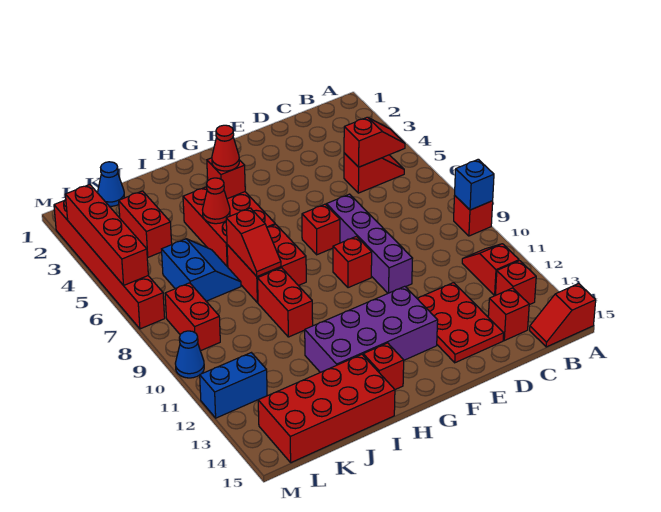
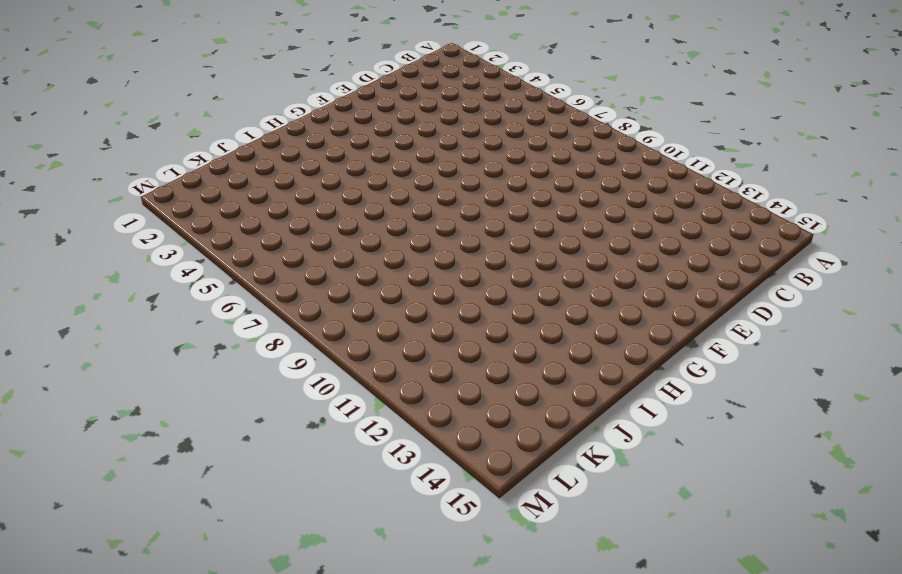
none -> red brick A9 level 1
none -> red slope A15:B15 level 1 top A
none -> red slope B5:C5 level 1 top C
none -> red slope B11:B12 level 1 top 12

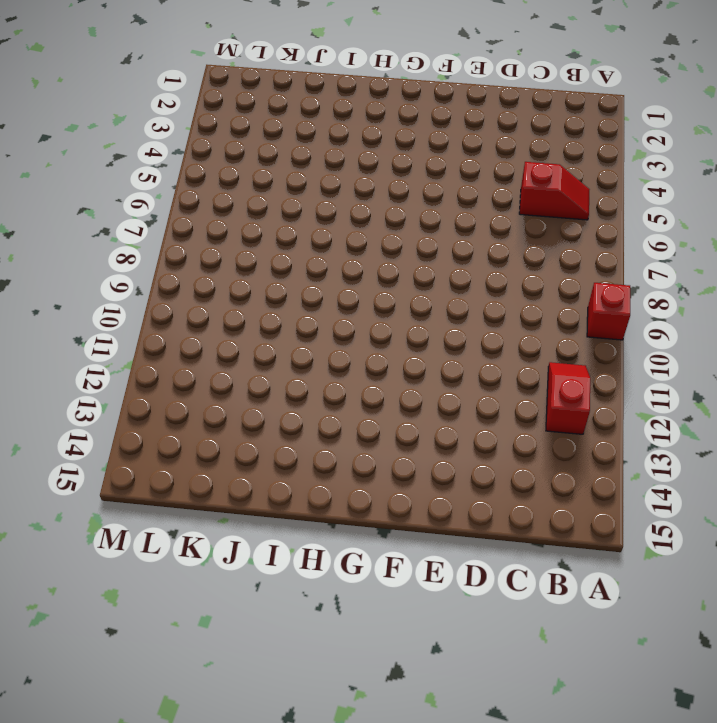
none -> red slope A15:B15 level 1 top A
none -> red brick B13 level 1
none -> red brick C14 level 1
none -> red plate D12:E14 level 1

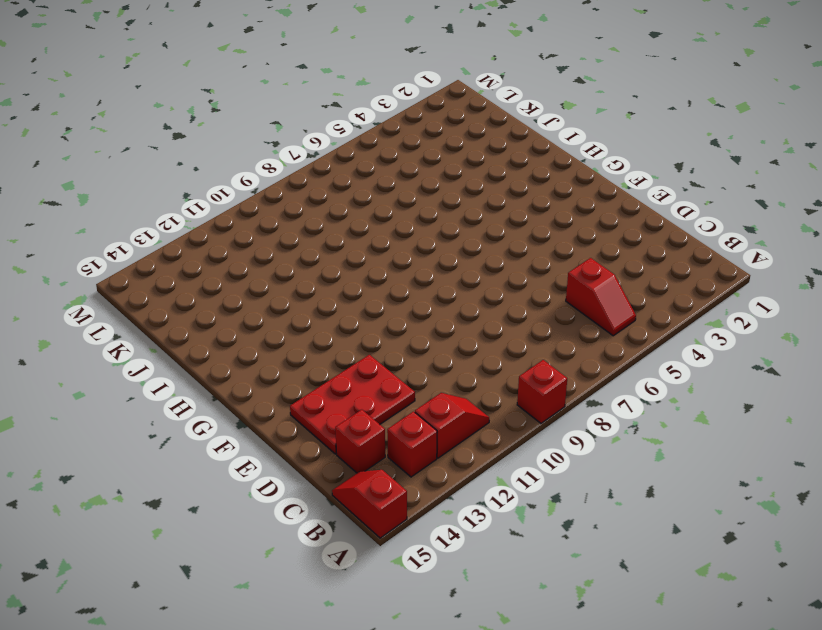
none -> purple brick E7:E10 level 1
none -> red brick F7 level 1
none -> red brick F9 level 1
none -> purple brick F12:I13 level 1

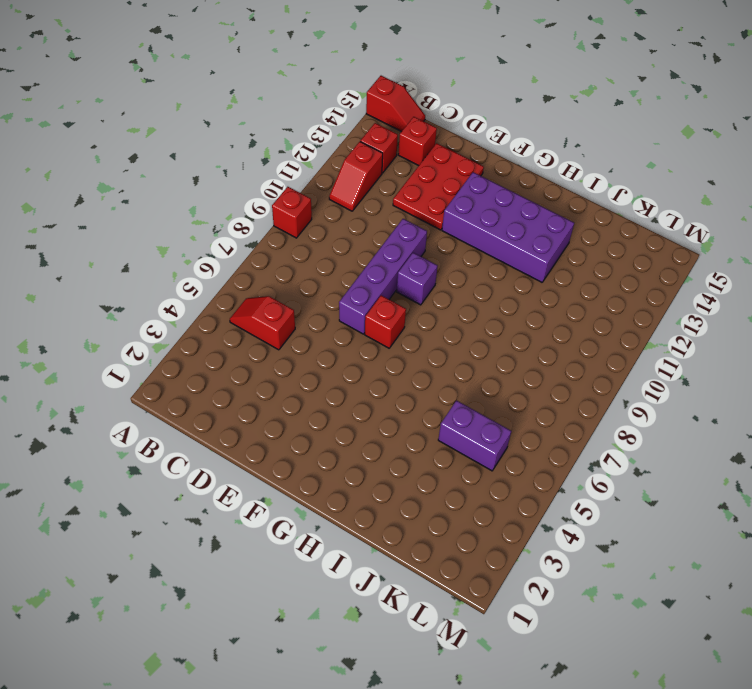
purple brick F9 level 1 -> red brick F9 level 1
purple brick J5:K5 level 1 -> none
none -> red brick H4:I6 level 1
none -> red brick H7:I8 level 1
none -> red brick H14 level 1
none -> red brick I9:I10 level 1

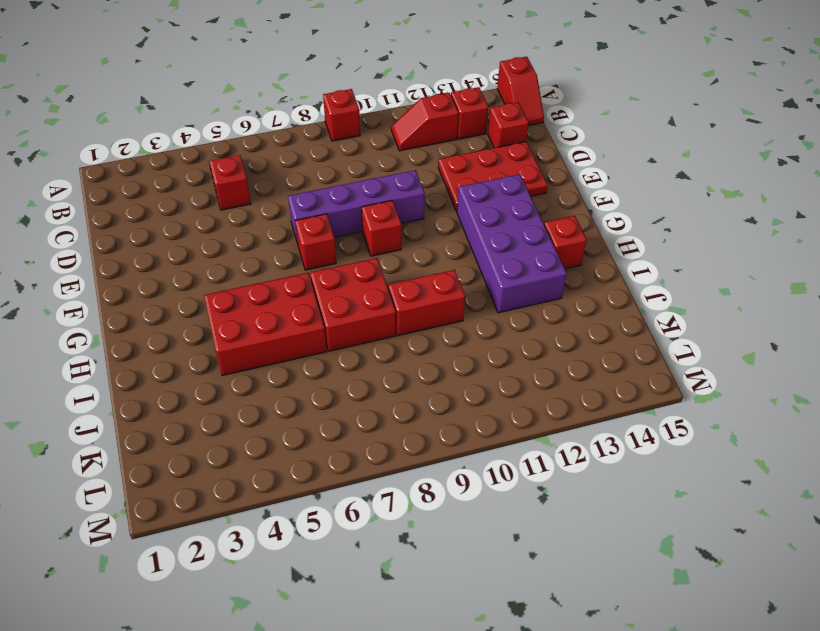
none -> red brick I14:L15 level 1
none -> blue slope J6:K7 level 1 top K
none -> blue cone K1 level 1
none -> red brick K3:K4 level 1

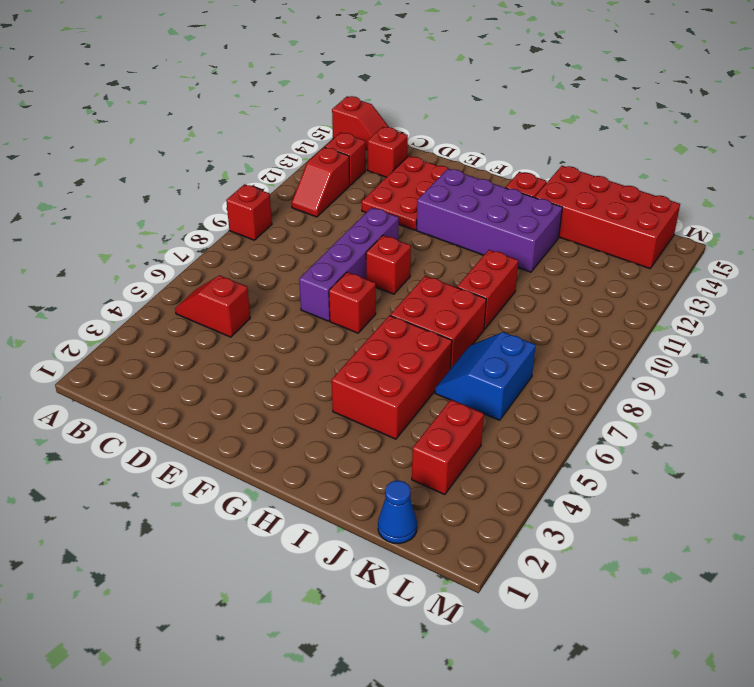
none -> red brick L8:L9 level 1
none -> blue brick L12:M12 level 1
none -> red brick M2:M7 level 1
none -> blue cone M10 level 1

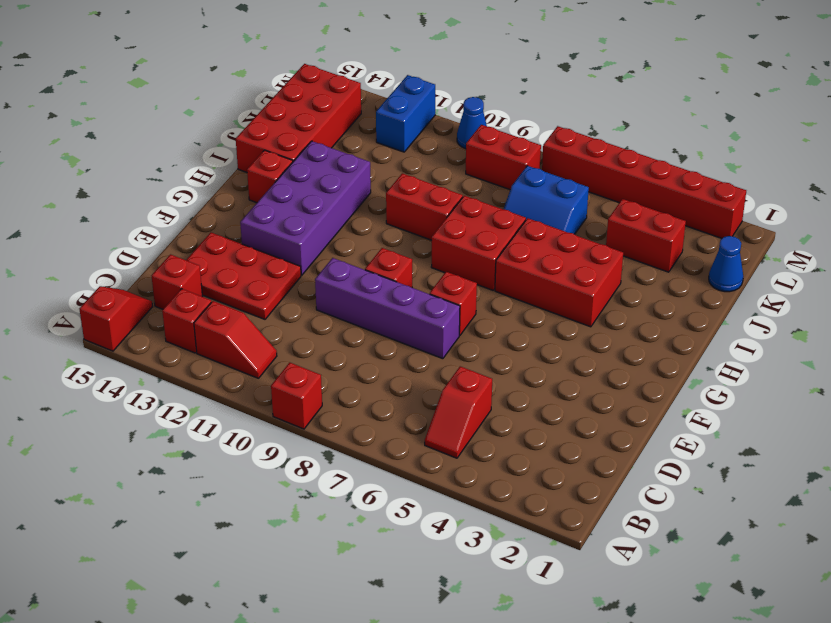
none -> blue brick A9 level 2
none -> red slope B5:C5 level 2 top C
none -> red brick H4 level 2
none -> red cone I5 level 2

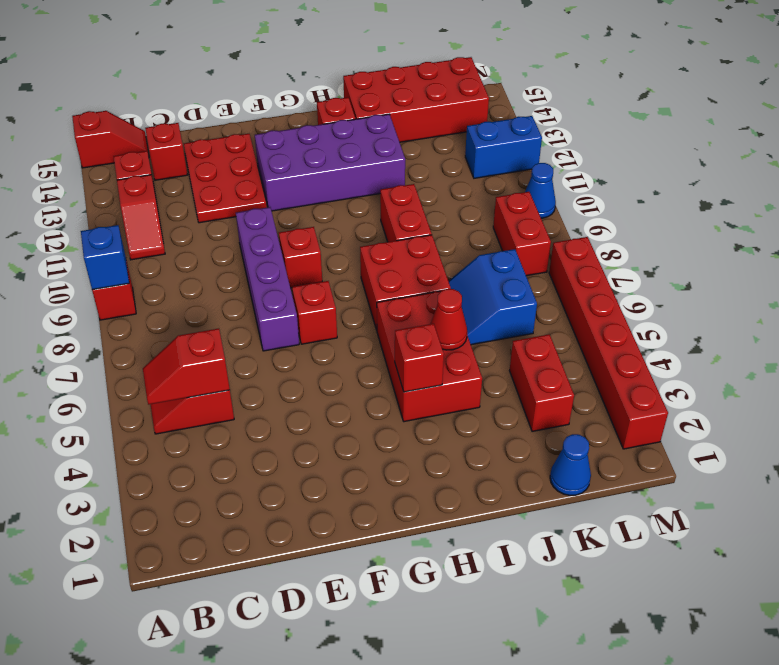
none -> red slope I7:I8 level 2 top 7
none -> red brick M3:M6 level 2
none -> red cone H4 level 3

